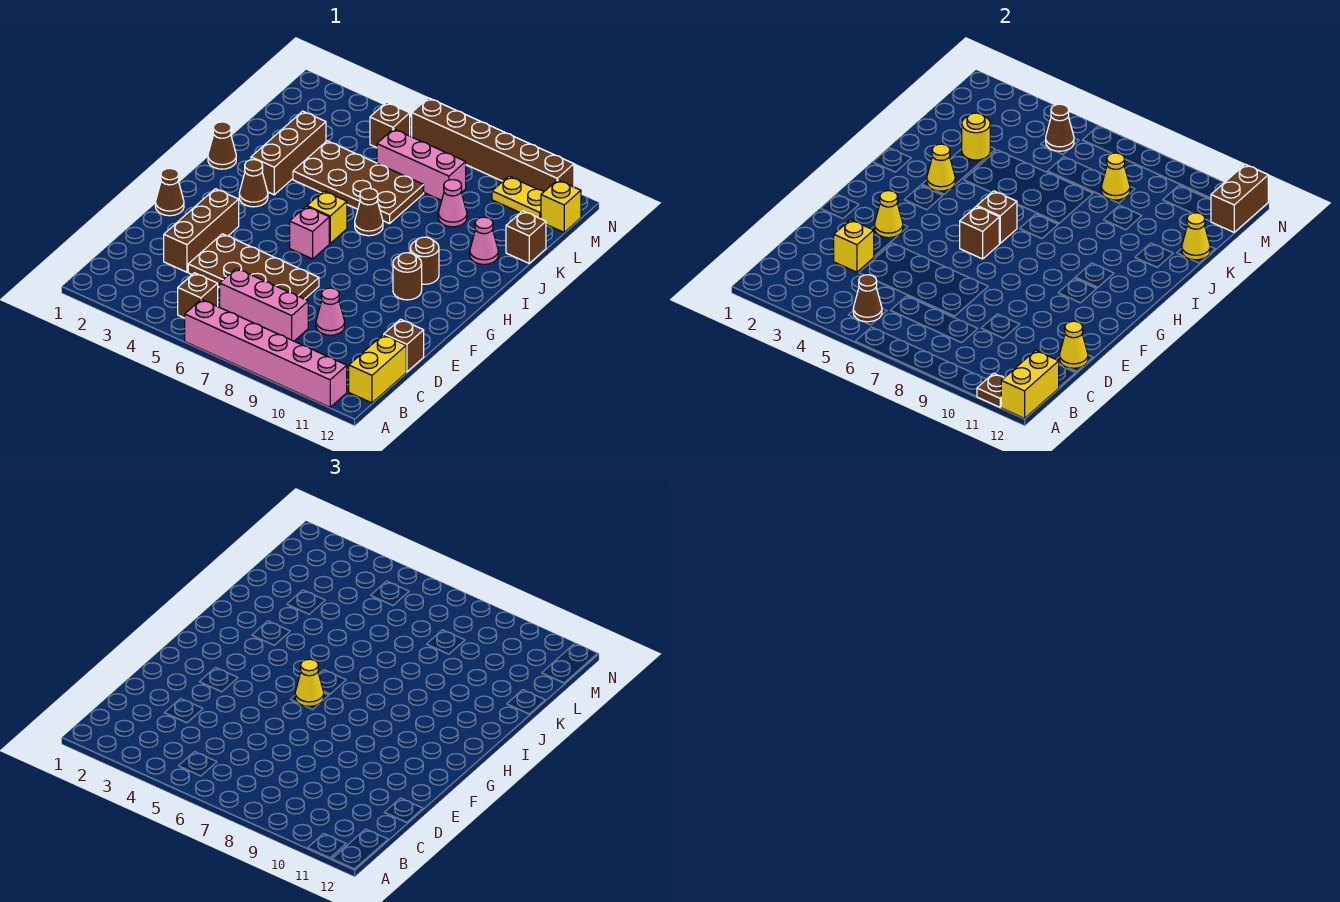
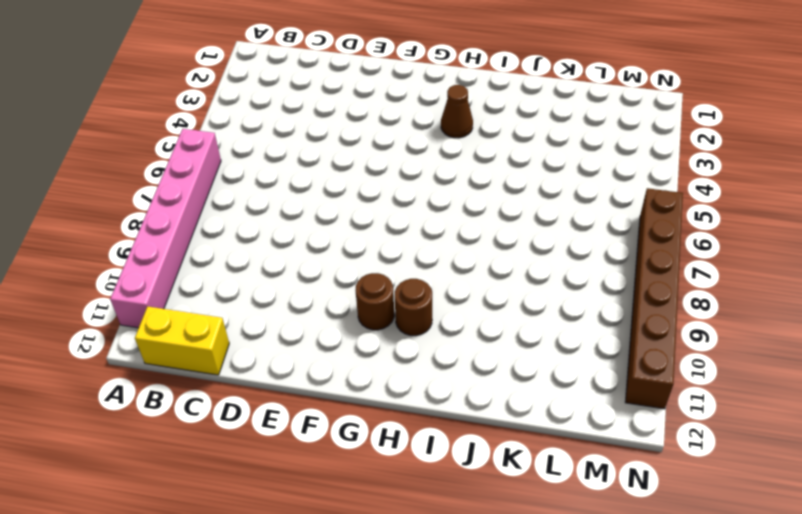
none -> brown brick B5 level 1
none -> pink brick C6:C8 level 1
none -> brown brick D3:F3 level 1
none -> brown plate D4:E7 level 1

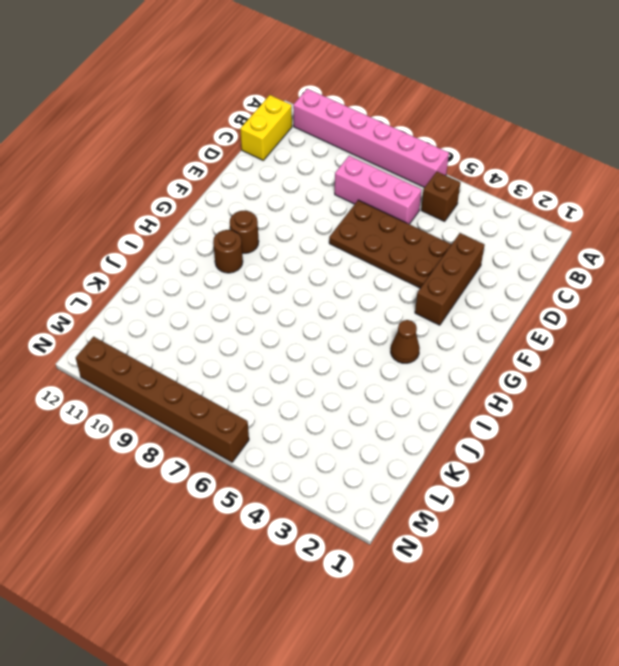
none -> pink cone D9 level 1
none -> brown brick D12 level 1
none -> brown cone F1 level 1
none -> pink brick G6 level 1

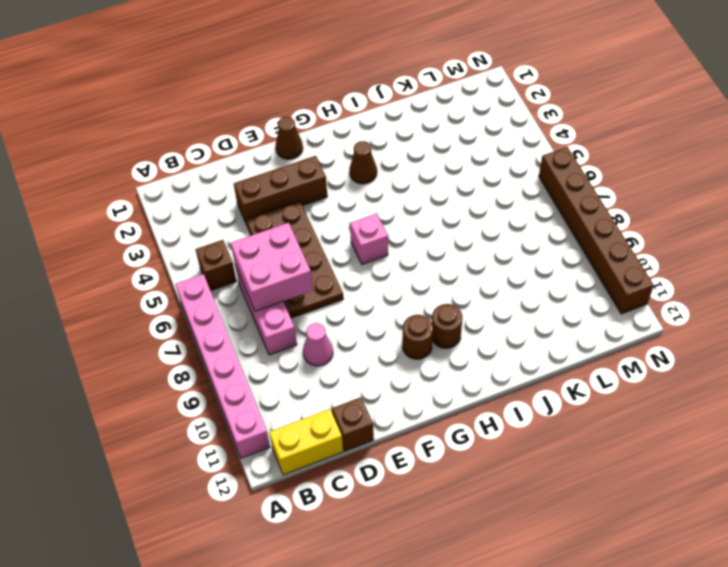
pink brick C6:D7 level 2 -> none
none -> yellow brick H6 level 1
none -> brown cone I1 level 1
none -> brown brick I3:K3 level 1
none -> brown cone I7 level 1

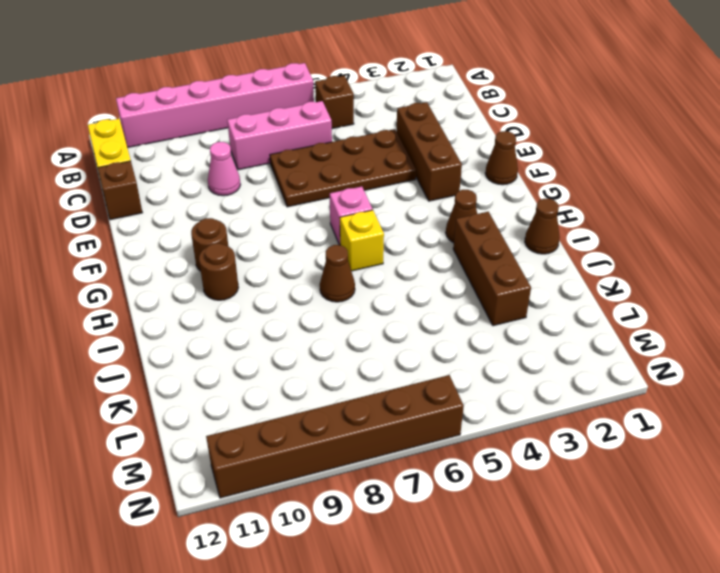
none -> brown plate J4:K7 level 1
none -> pink cone J11 level 1
none -> pink cone K9 level 1
none -> brown brick K12 level 1

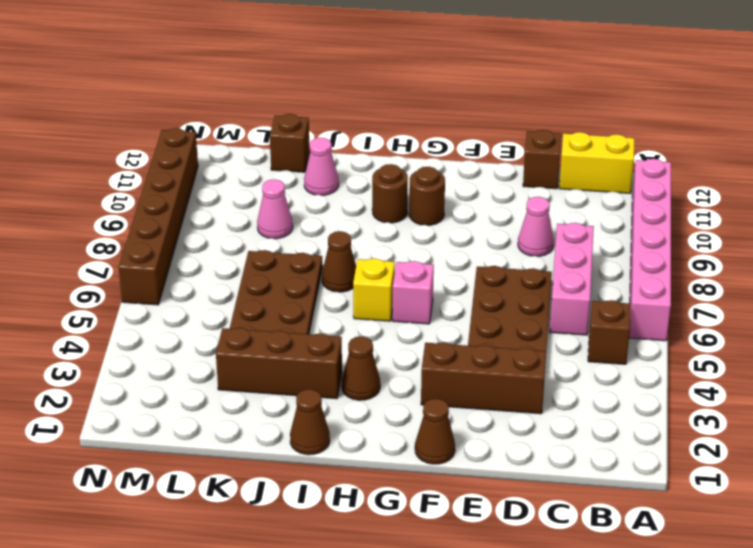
none -> pink brick L6:L8 level 1
none -> brown brick M5 level 1
none -> yellow plate M10:M11 level 1
none -> yellow brick M12 level 1

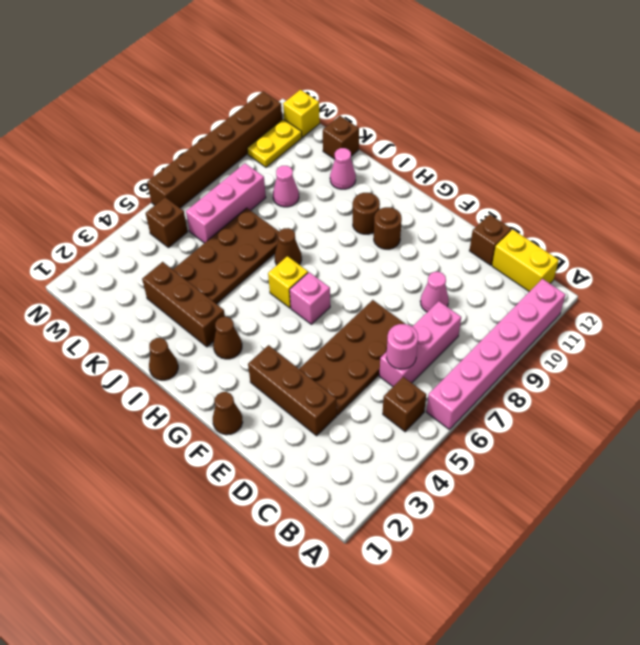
pink round brick C6 level 2 -> none
none -> brown plate A11 level 2
none -> yellow brick A12:B12 level 2
none -> brown cone B5 level 2
none -> yellow brick D3 level 2

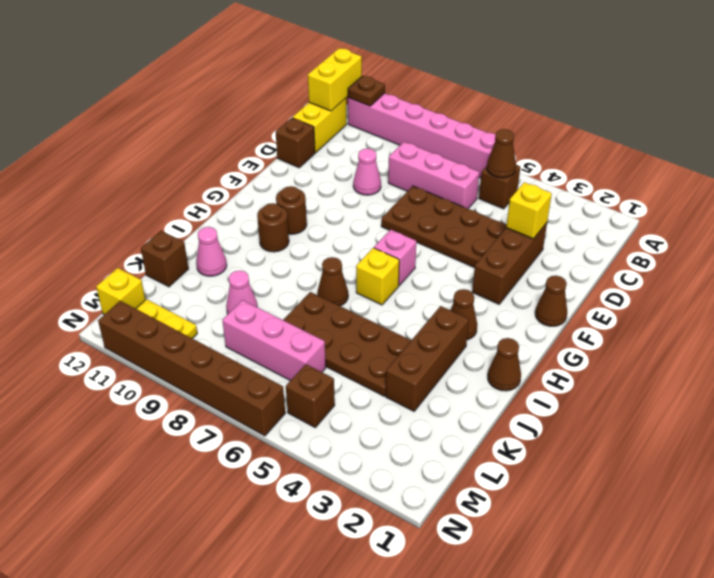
none -> yellow cone D12 level 2
none -> yellow cone F3 level 2
none -> brown brick G6 level 2
none -> brown brick H6 level 2

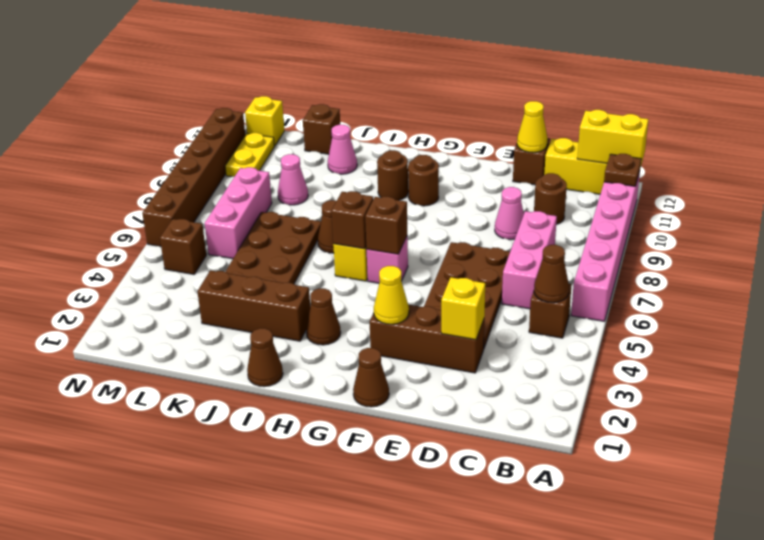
brown round brick C10 level 1 -> none
none -> yellow cone I3 level 2
none -> yellow round brick K3 level 2
none -> yellow cone K12 level 2
none -> yellow cone L8 level 2

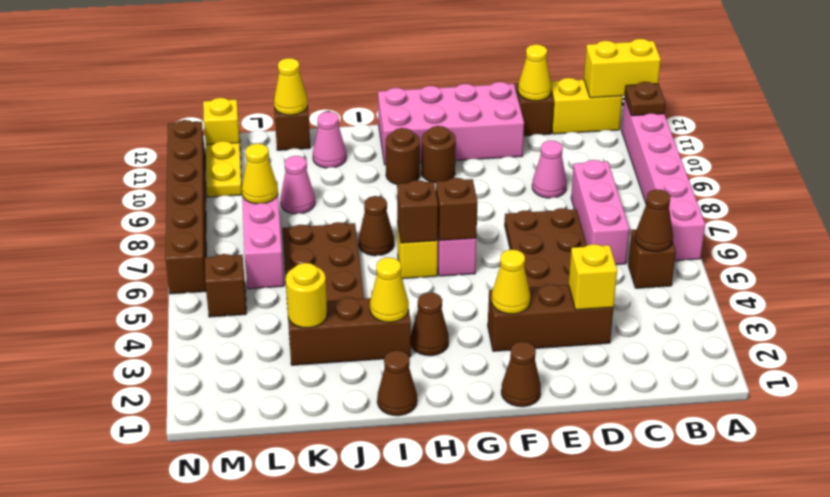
pink brick E11:H12 level 1 -> none
none -> brown cone M5 level 2
none -> brown brick M12:N12 level 2
none -> yellow cone G6 level 3

